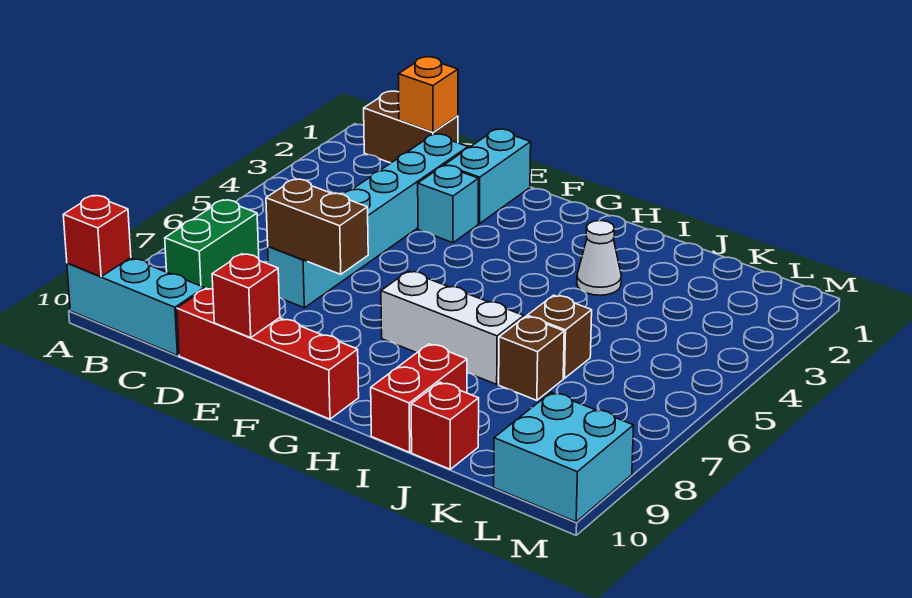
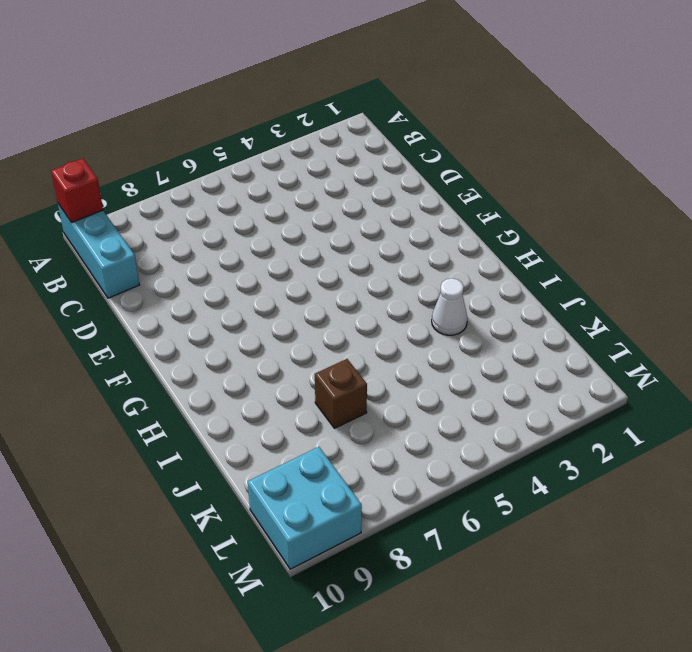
none -> brown brick B1:C1 level 1
none -> green brick B7:B8 level 1
none -> cyan brick D2:D7 level 1

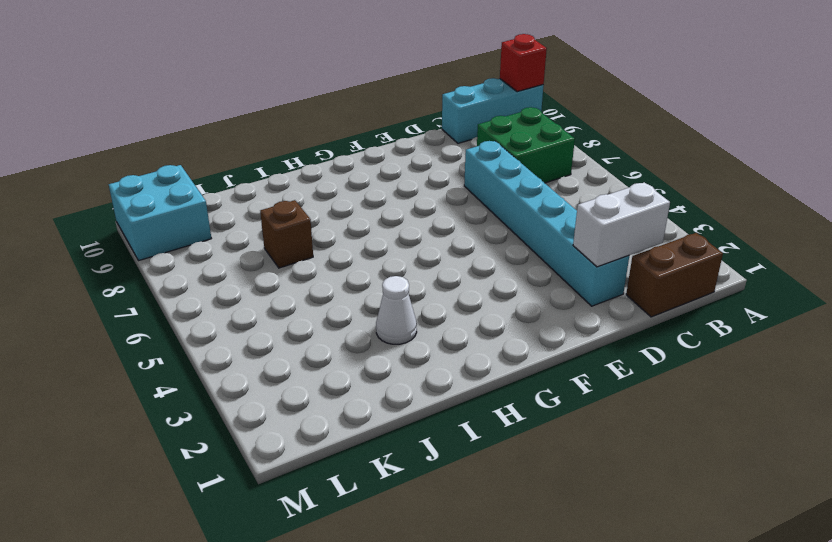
green brick B7:C8 level 1 -> green brick B7:B8 level 1
white brick C2:D2 level 2 -> none
none -> red brick D10:G10 level 1
none -> cyan brick E1:E2 level 1
none -> cyan brick E3 level 1

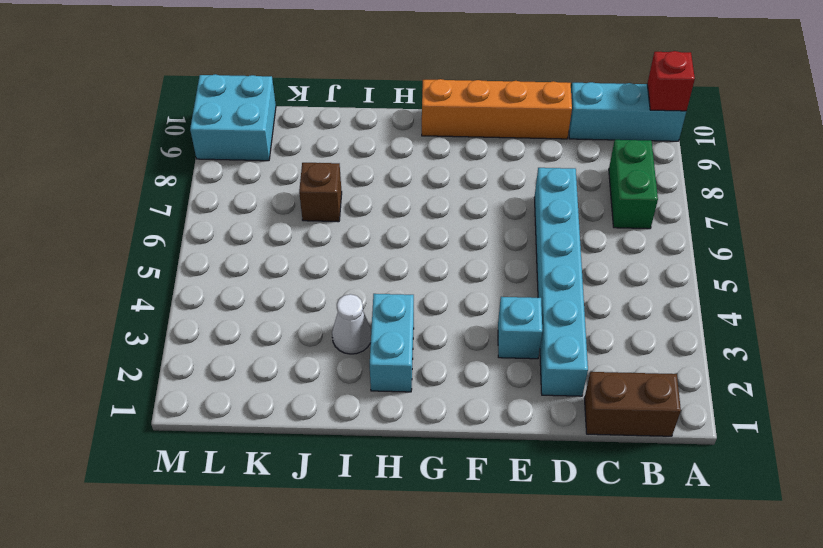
orange brick D10:G10 level 1 -> red brick D10:G10 level 1
cyan brick H2:H3 level 1 -> cyan brick E1:E2 level 1
none -> white brick G7:I7 level 1
none -> red brick I9:I10 level 1
none -> brown brick J6 level 1

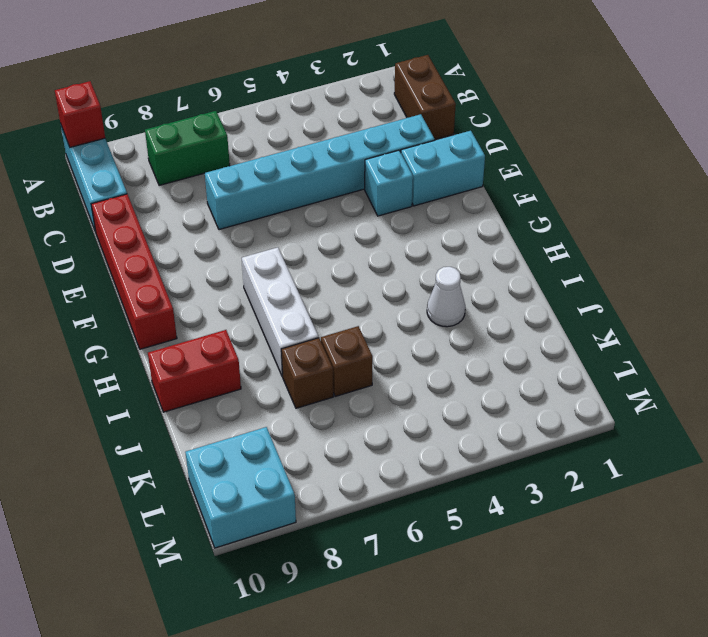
none -> red brick J10 level 1
none -> orange brick C1 level 2
none -> brown brick D7:E7 level 2

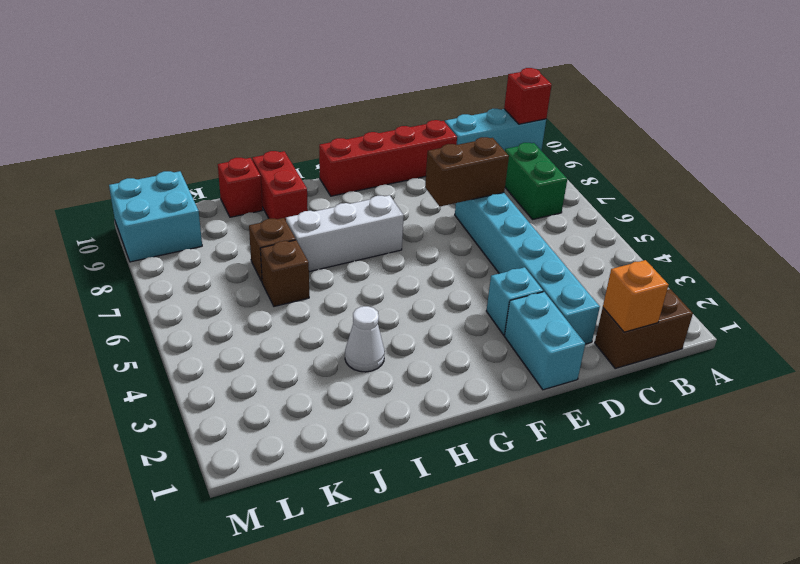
none -> red brick E10 level 2

